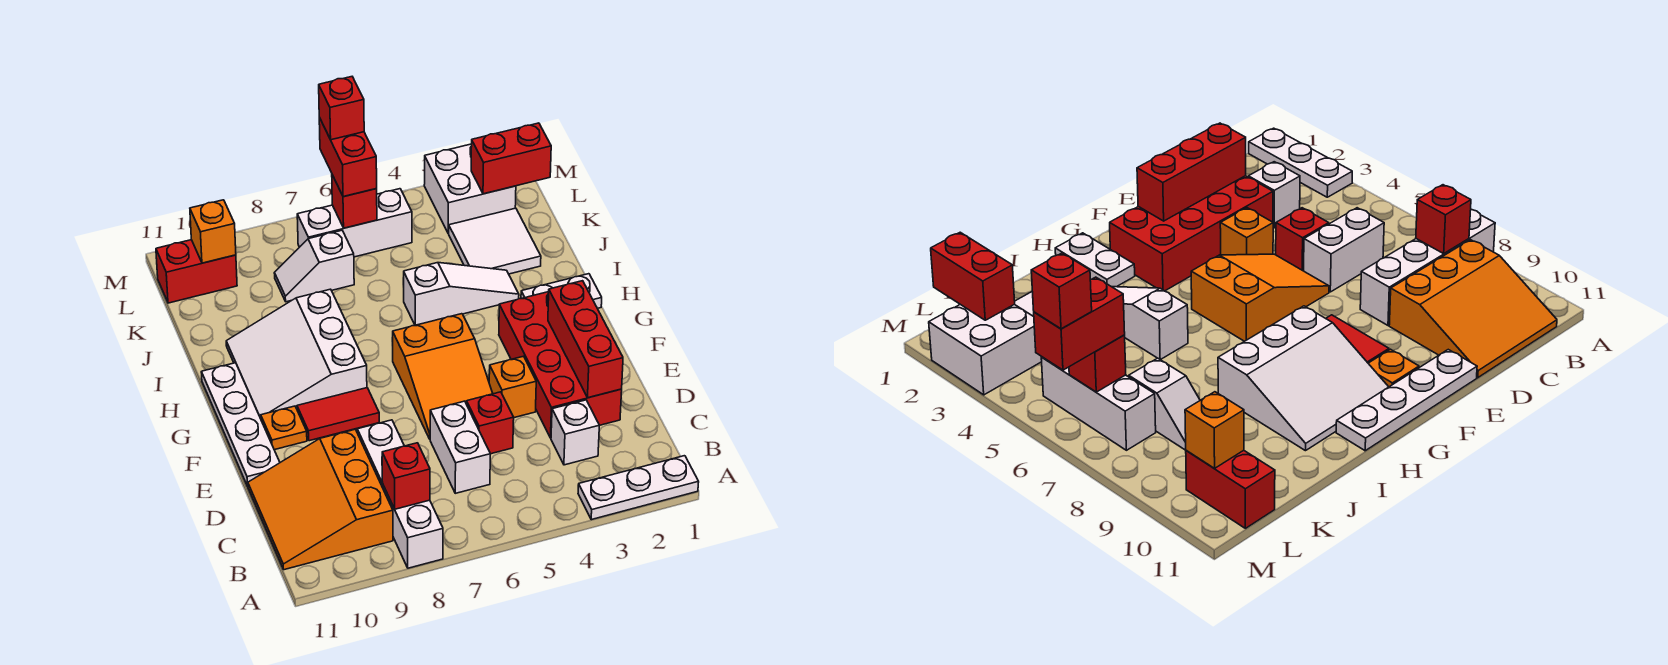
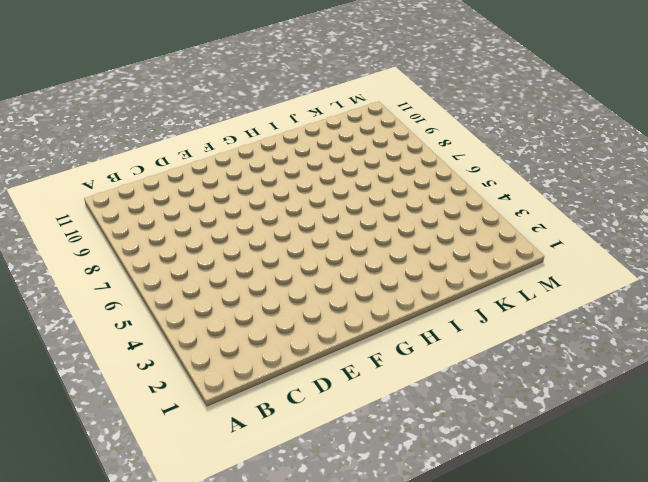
none -> white plate A1:A3 level 1
none -> white brick A8:D8 level 1
none -> orange slope B9:D11 level 1 top 9

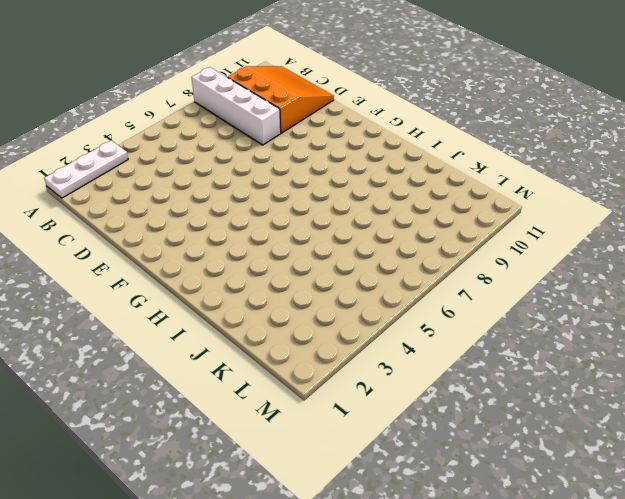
none -> white brick C3 level 1
none -> white brick C6:D6 level 1
none -> red brick D2:G3 level 1

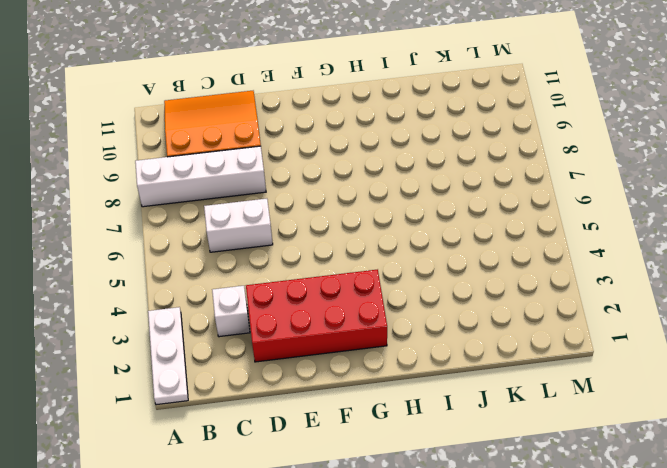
none -> red brick D5 level 1
none -> orange brick E4 level 1
none -> orange slope E5:G6 level 1 top G

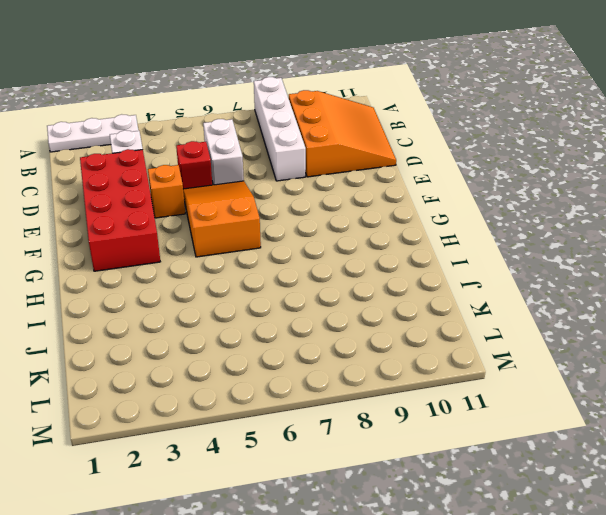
none -> white plate E11:H11 level 1
none -> red tile F8:F9 level 1
none -> orange plate F10 level 1

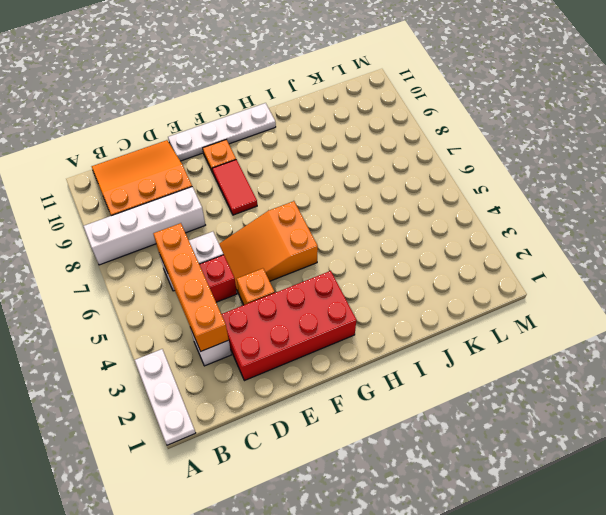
orange brick C3:C6 level 2 -> none
none -> white slope G8:I10 level 1 top 8
none -> white plate H1:H2 level 1
none -> white slope I3:I5 level 1 top 5

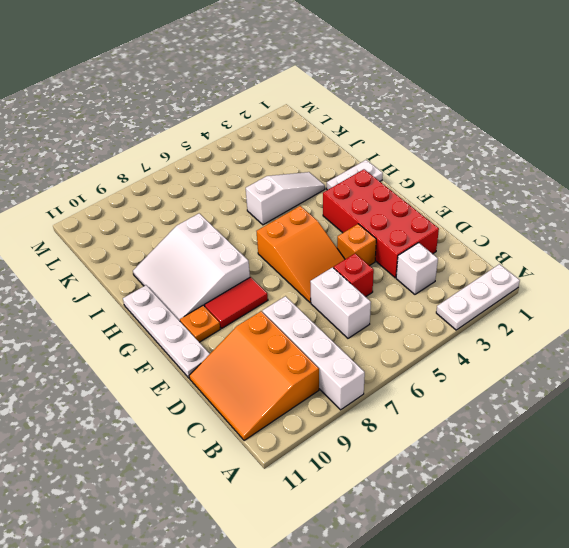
none -> white tile J2:K3 level 1
none -> white slope K7:K8 level 1 top 7
none -> white brick L2:M3 level 1

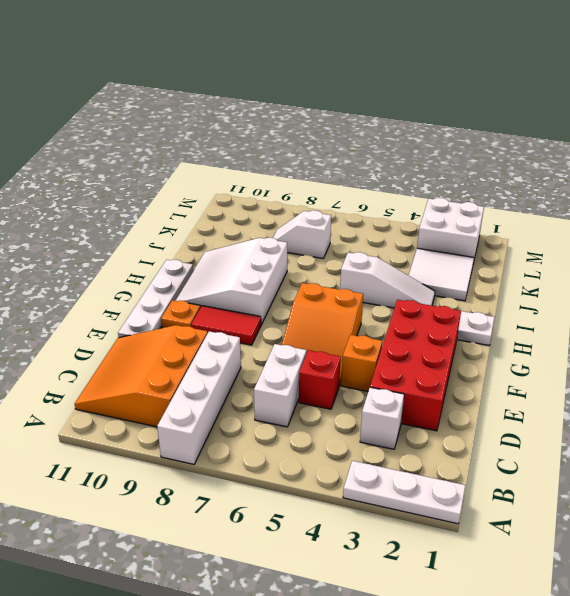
none -> white brick L5:L7 level 1
none -> red brick L10:L11 level 1
none -> red brick B8 level 2

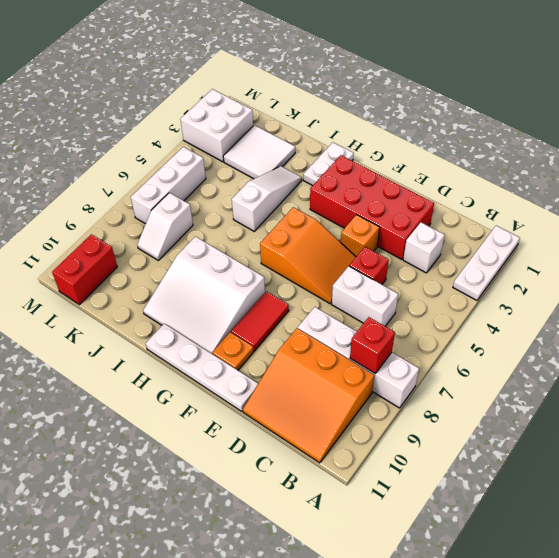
none -> red brick D2:F2 level 2
none -> red brick L1:L2 level 2
none -> red brick L6 level 2

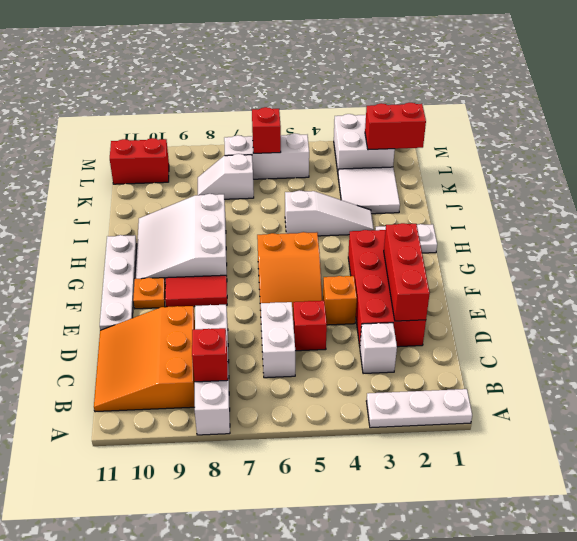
none -> orange brick L10 level 2
none -> red brick L6:M6 level 3
none -> red brick M6 level 4

